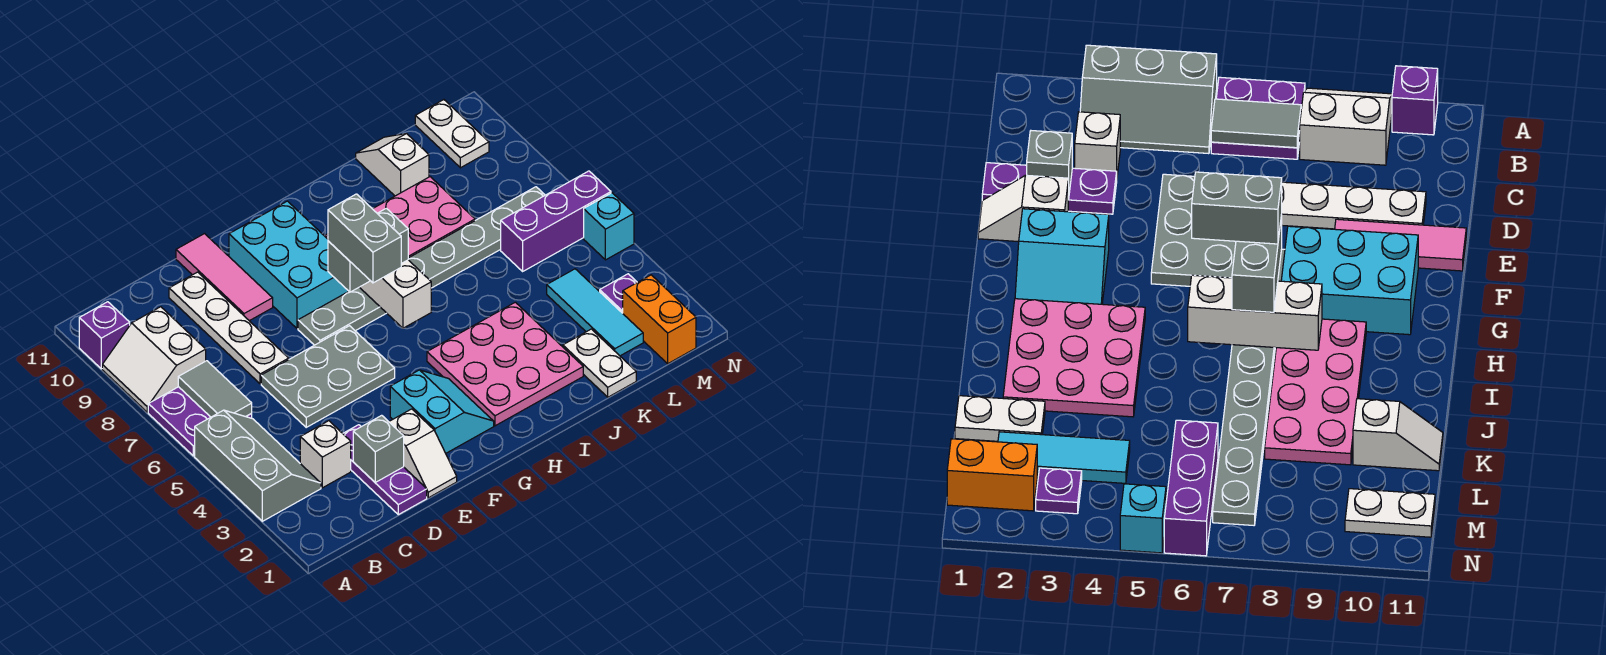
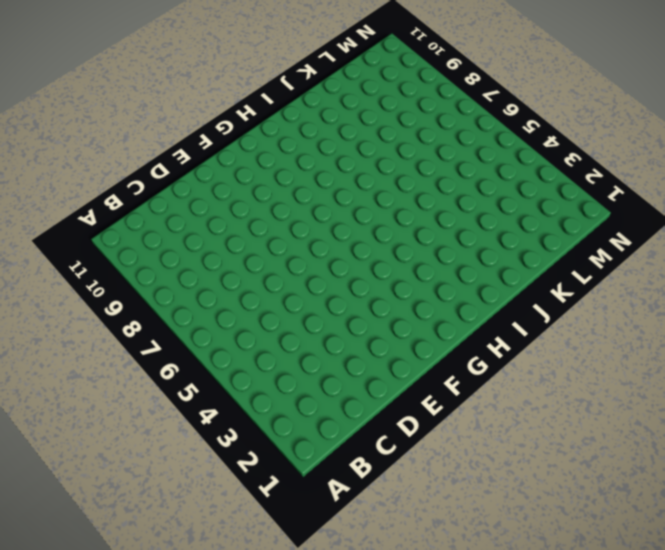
none -> grey slope A3:B5 level 1 top A
none -> purple plate A6:B7 level 1
none -> white slope A8:B9 level 1 top B

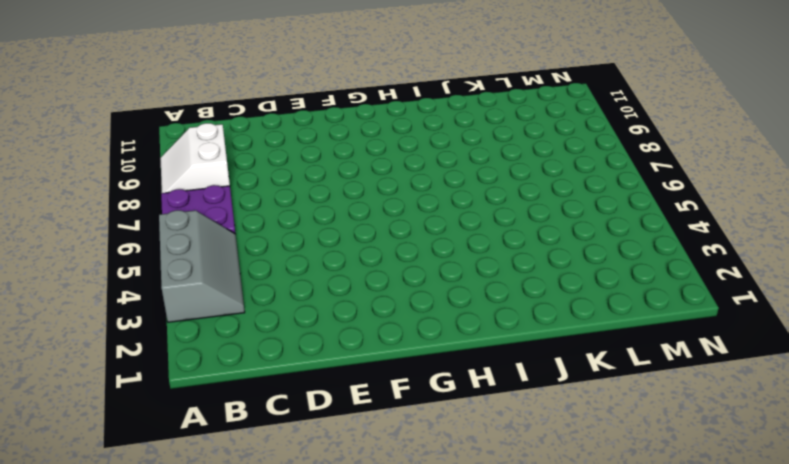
none -> purple brick A10 level 1
none -> white brick C3 level 1
none -> purple plate D1:D3 level 1

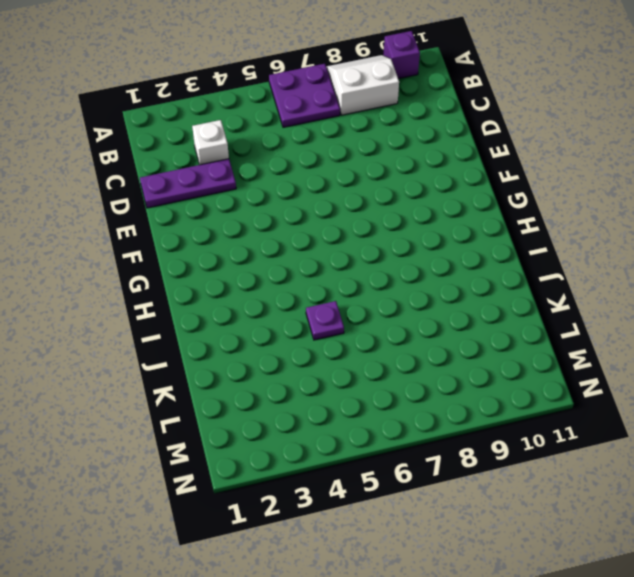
purple plate J5 level 1 -> purple plate M3 level 1
none -> grey slope A3:B5 level 1 top A
none -> grey plate D5:F6 level 1
none -> white plate D7:D10 level 1

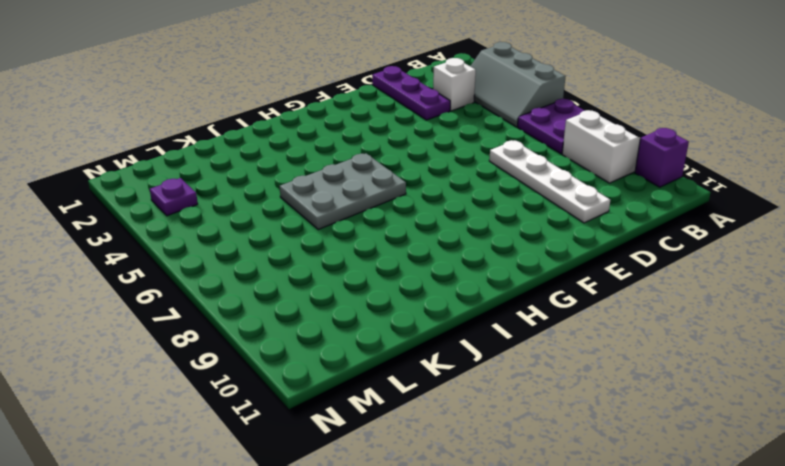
grey plate H5:J6 level 1 -> grey plate D5:F6 level 1
none -> white slope E1:E2 level 1 top 2
none -> pink tile E9:E11 level 1
none -> cyan slope F2:G3 level 1 top F

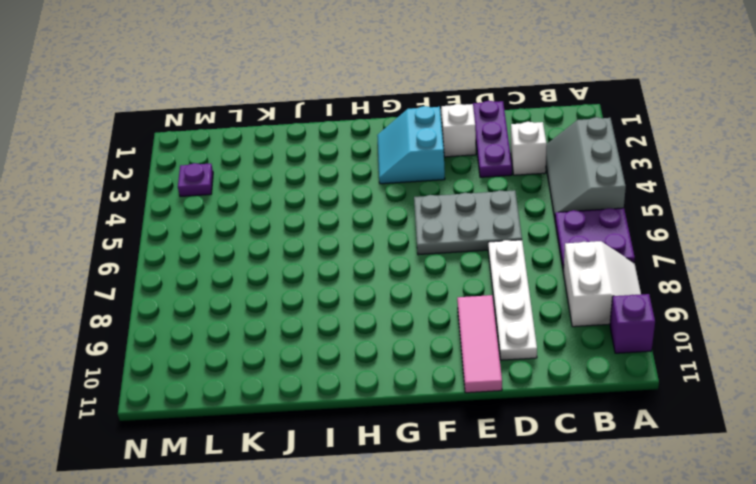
none -> grey plate F7:M7 level 1
none -> cyan brick F8:G10 level 1
none -> pink plate H2:J4 level 1

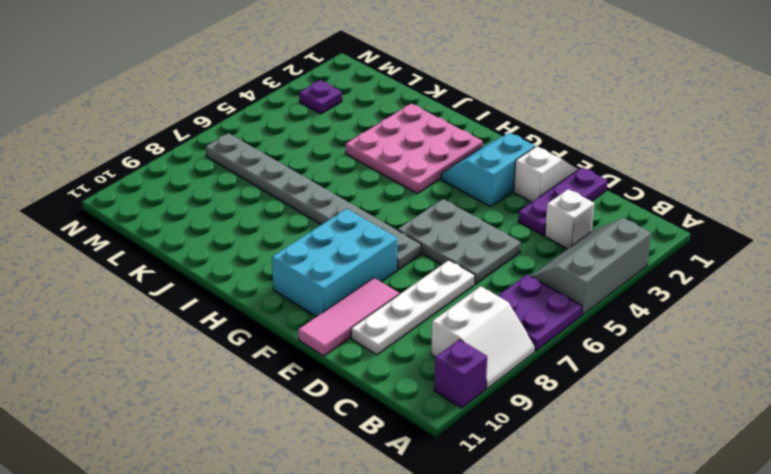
none -> pink plate H8:K9 level 1
none -> white plate K1:K2 level 1
none -> white slope K10:K11 level 1 top 10

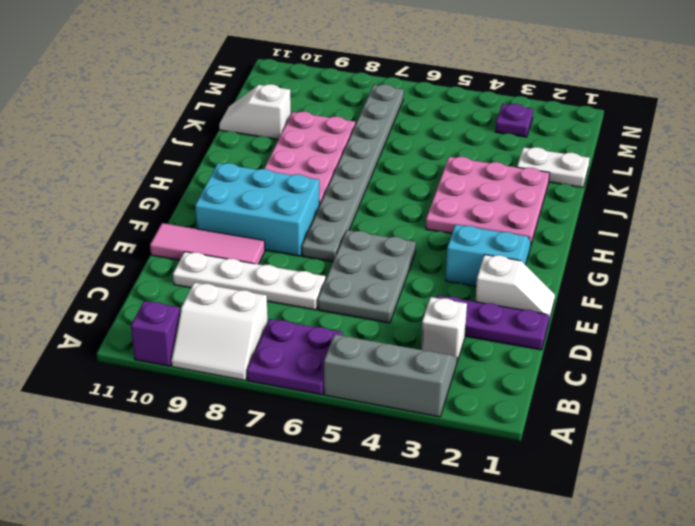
none -> cyan tile L2:L4 level 1
none -> purple brick L6:N6 level 1
none -> orange brick M1:M2 level 1

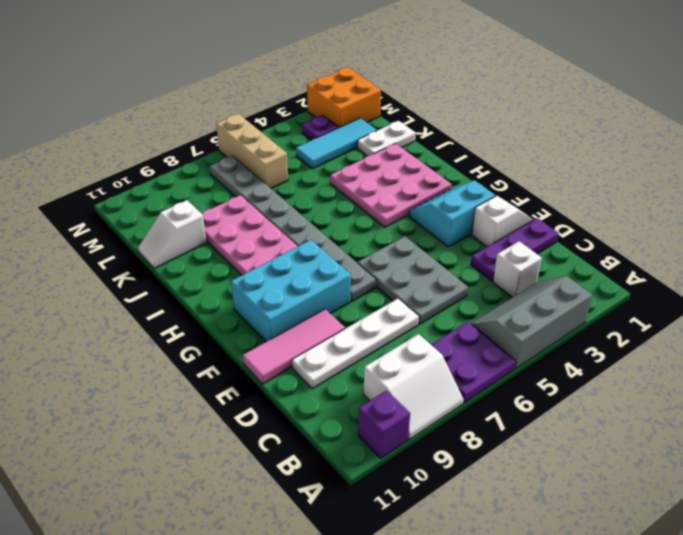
tan brick L6:N6 level 1 -> purple brick L6:N6 level 1
orange brick M1:N2 level 1 -> orange brick M1:M2 level 1
none -> white plate M10:M11 level 1
none -> cyan brick N5 level 1
none -> grey tile B6:B7 level 2

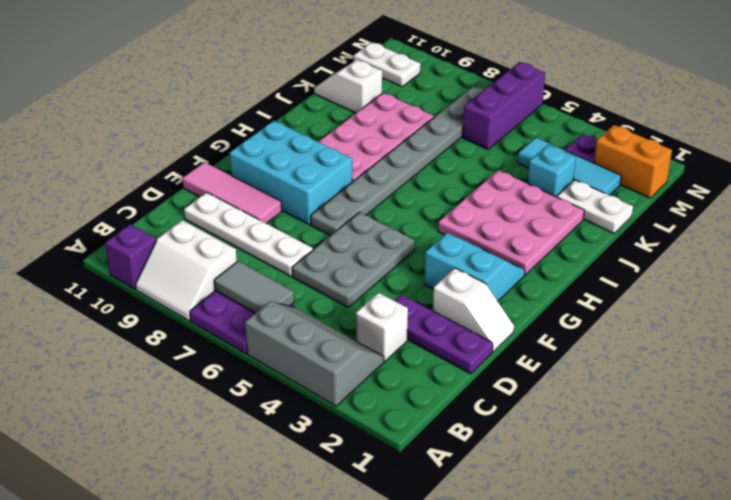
cyan brick K3 level 1 -> cyan brick N5 level 1
none -> grey brick D2 level 2
none -> white brick H6:H8 level 2
none -> grey brick G7:H7 level 3

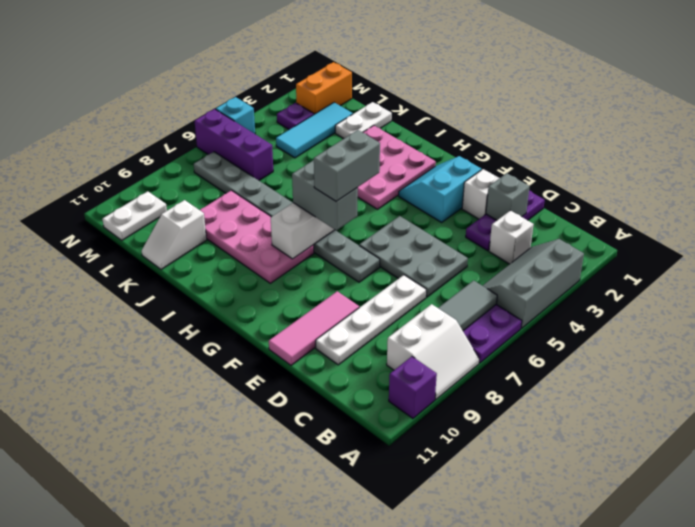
none -> cyan brick F8:G10 level 1

